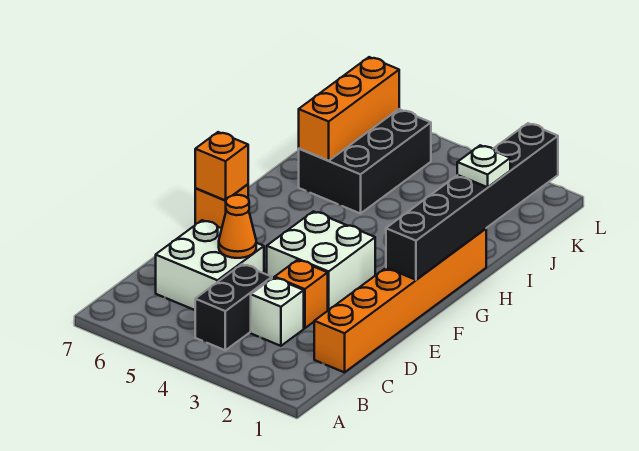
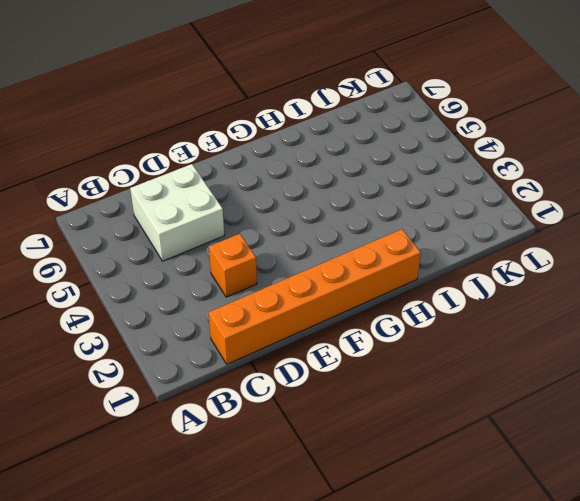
none -> black brick B4:C4 level 1
none -> white brick C3 level 1
none -> white brick E3:F4 level 1

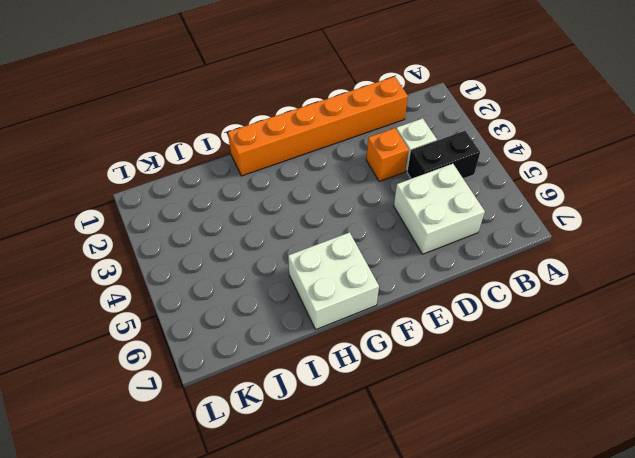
white brick G6:H7 level 1 -> white brick E3:F4 level 1
none -> orange brick F7 level 1
none -> black brick I5:K6 level 1
none -> orange cone D5 level 2

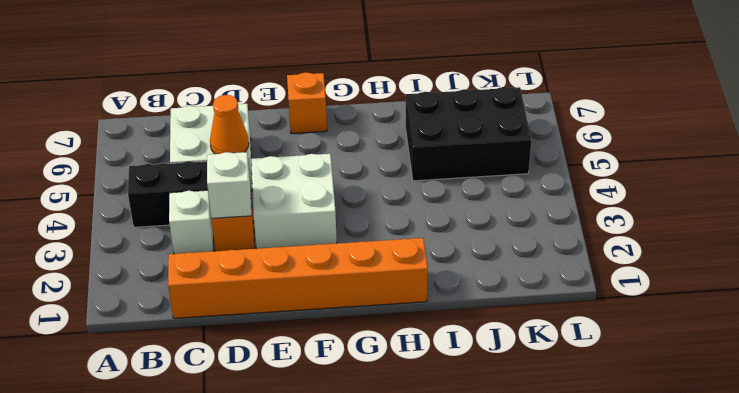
white brick D3 level 2 -> none
none -> black brick F1:K1 level 2
none -> orange brick F7 level 2
none -> orange brick I6:K6 level 2

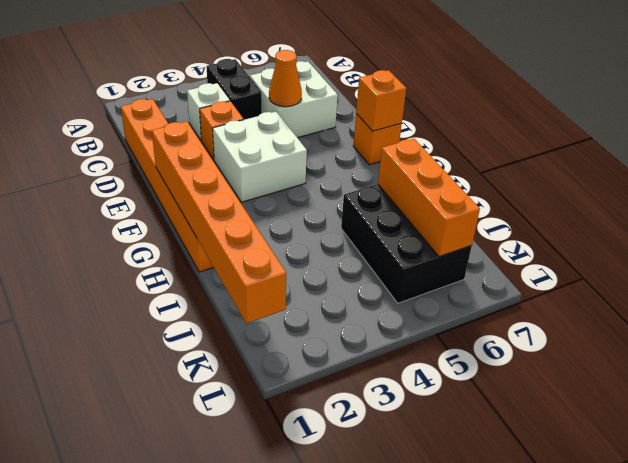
orange brick F1:K1 level 2 -> black brick F1:K1 level 2
none -> white plate I1 level 3

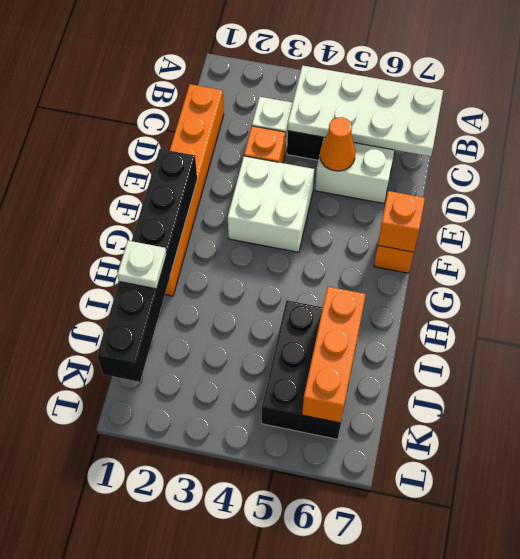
white plate B4:C7 level 2 -> none

